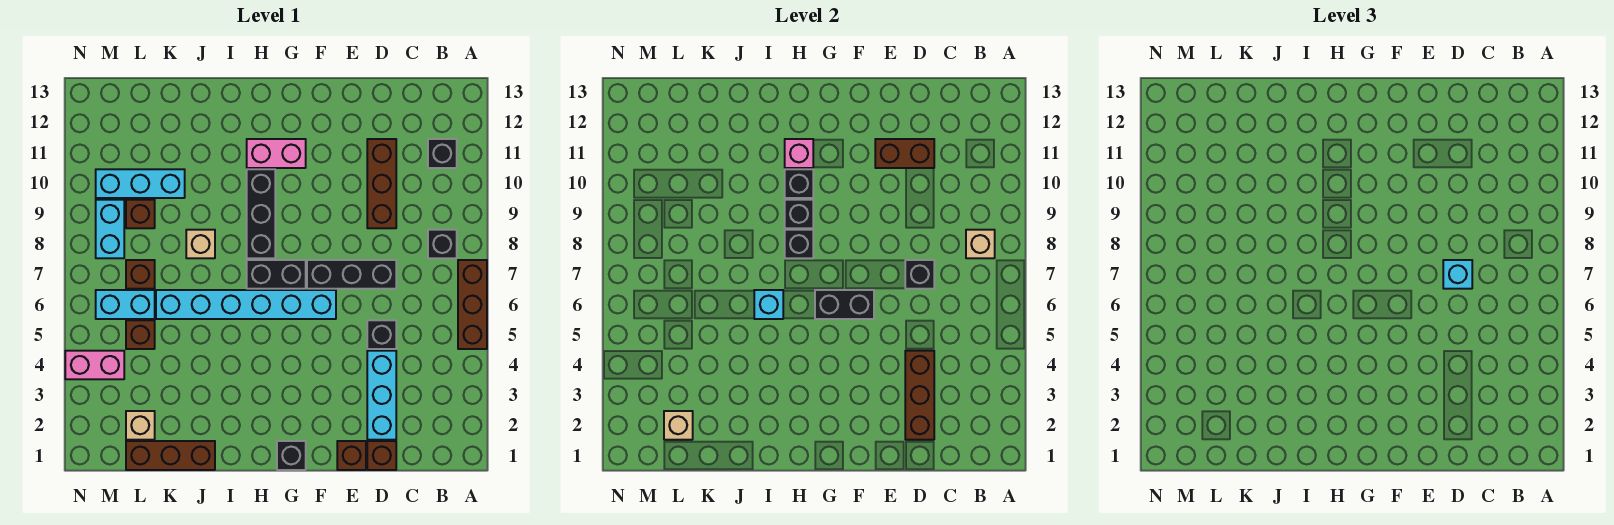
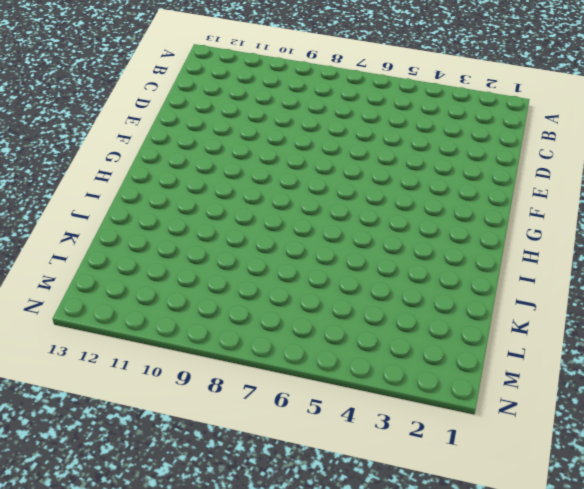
none -> brown brick A5:A7 level 1
none -> black brick B8 level 1
none -> black brick B11 level 1
none -> brown brick D1 level 1

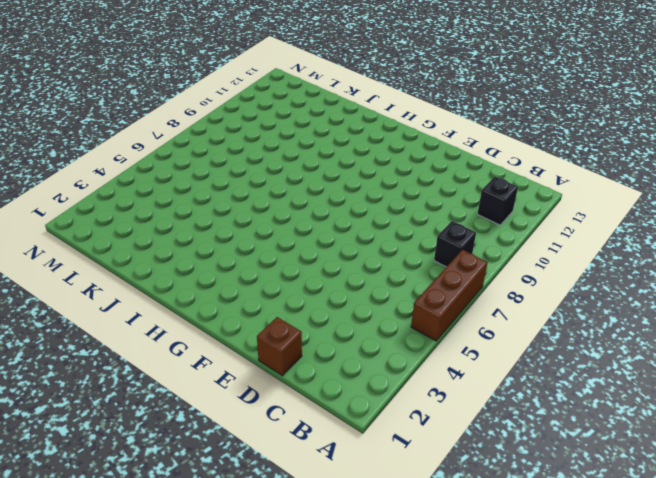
none -> cyan brick D2:D4 level 1
none -> black brick D5 level 1
none -> black brick D7:F7 level 1
none -> brown brick D9:D11 level 1

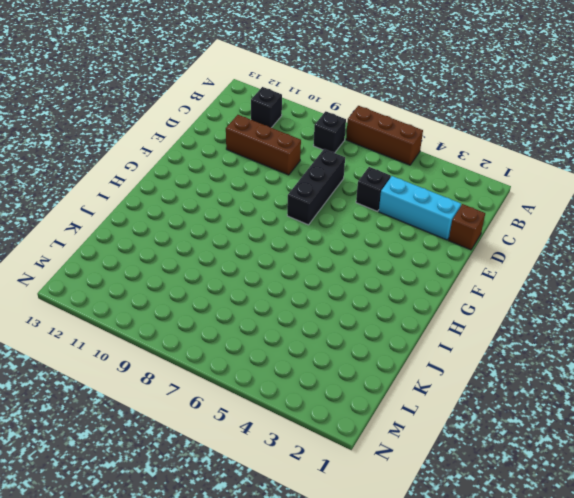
none -> brown brick E1 level 1
none -> cyan brick F6:K6 level 1
none -> black brick G1 level 1
none -> black brick G7:H7 level 1

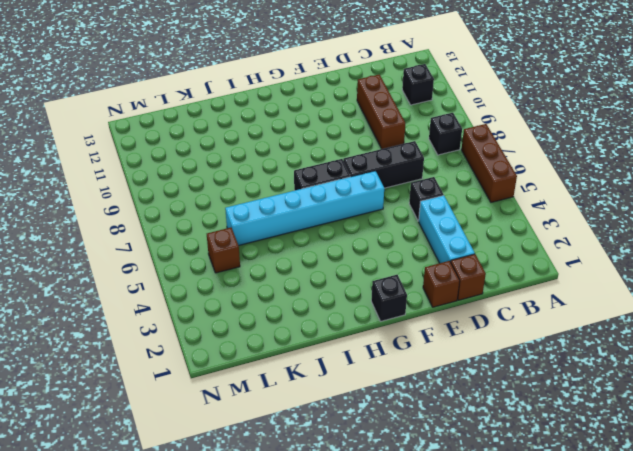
none -> pink brick G11:H11 level 1
none -> black brick H8:H10 level 1
none -> brown brick J1:L1 level 1
none -> tan brick J8 level 1

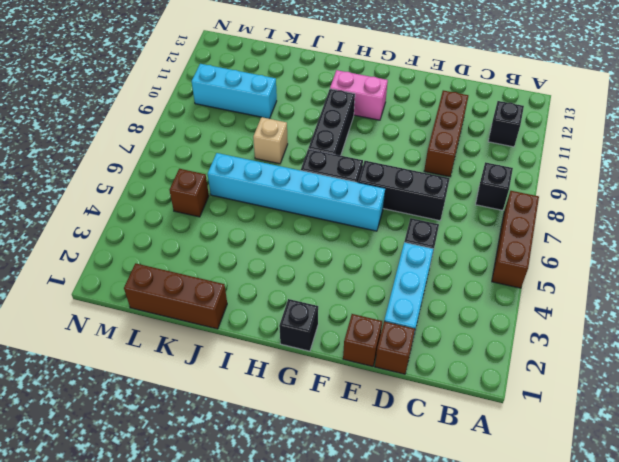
none -> tan brick L2 level 1
none -> cyan brick L6:M6 level 1
none -> brown brick L7 level 1
none -> brown brick L9 level 1

